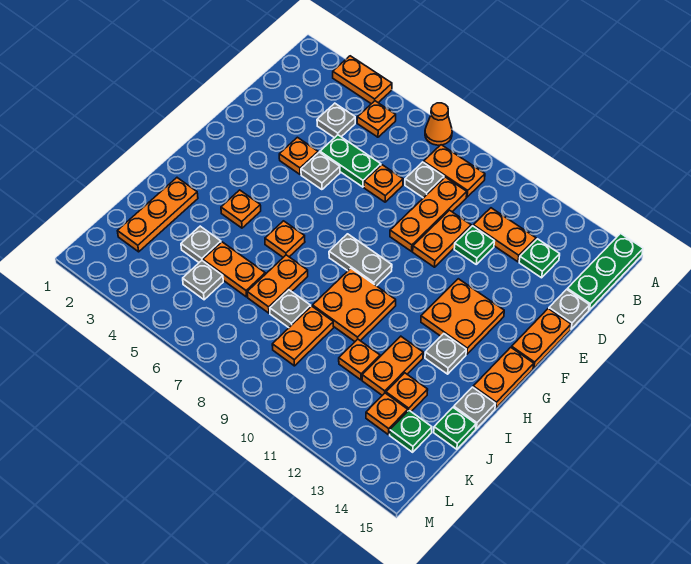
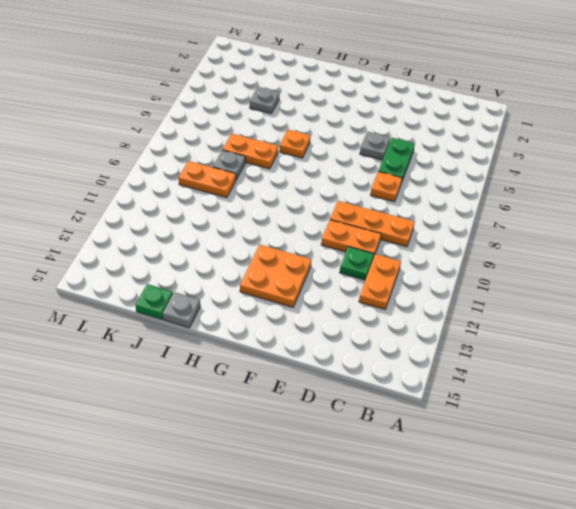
none -> orange plate A3:A4 level 1
none -> orange cone A7 level 1
none -> green plate A15:C15 level 1
none -> orange plate B5 level 1

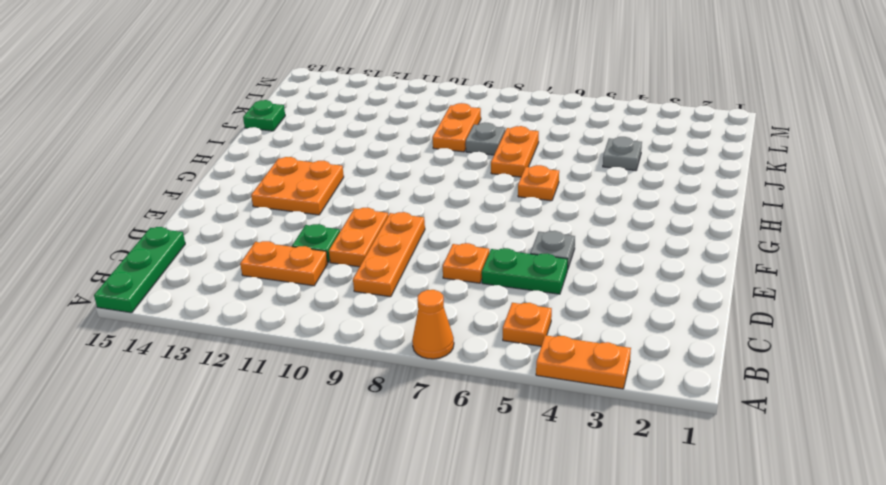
none -> orange plate B8:B9 level 1
none -> grey plate C4 level 1
none -> grey plate C8 level 1
none -> green plate C13 level 1

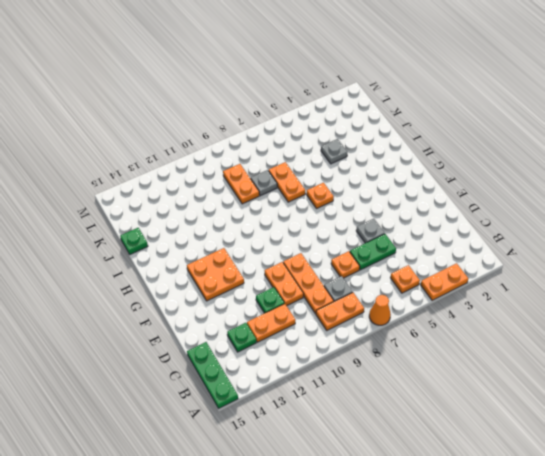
none -> grey plate C4 level 1
none -> grey plate D15 level 1
none -> orange plate E4 level 1
none -> orange plate E15:F15 level 1

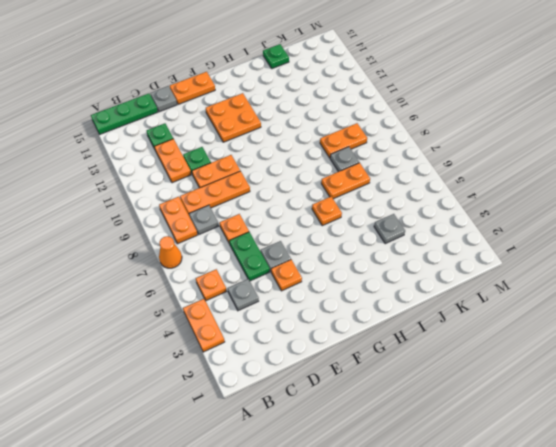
none -> grey plate G8:G9 level 1
none -> orange plate G15:H15 level 1
none -> orange plate H4 level 1
none -> orange plate H9:I10 level 1

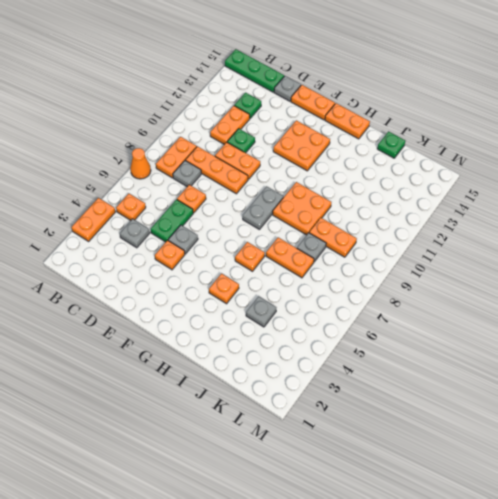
none -> grey plate H13 level 1
none -> orange plate I2:K2 level 1
none -> orange plate I12:J12 level 1
none -> grey plate I15 level 1

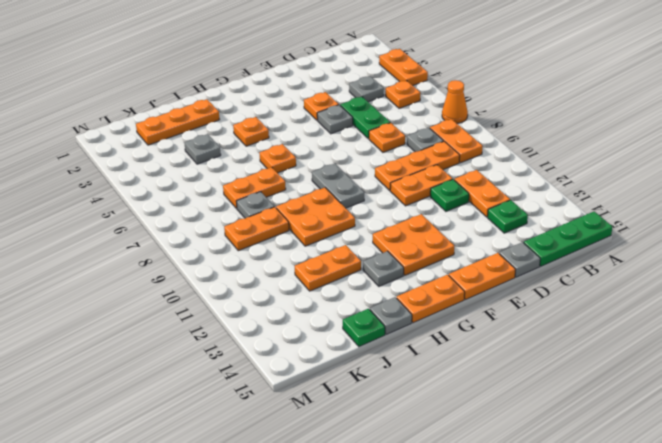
none -> orange plate J5:J6 level 1
none -> orange plate J11 level 1
none -> orange plate J13 level 1
none -> grey plate K5 level 1

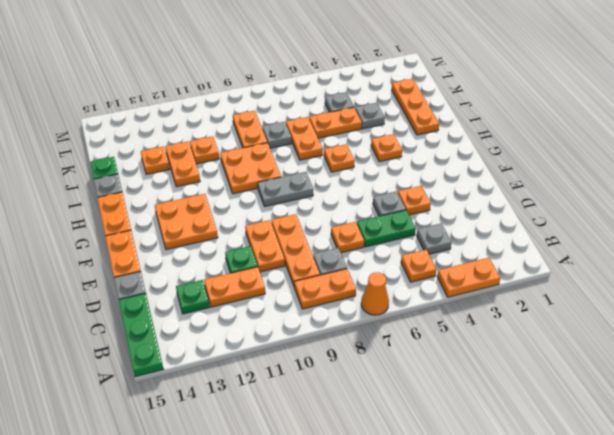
none -> grey plate H13 level 1
none -> orange plate K13 level 1
none -> green plate K14 level 1

